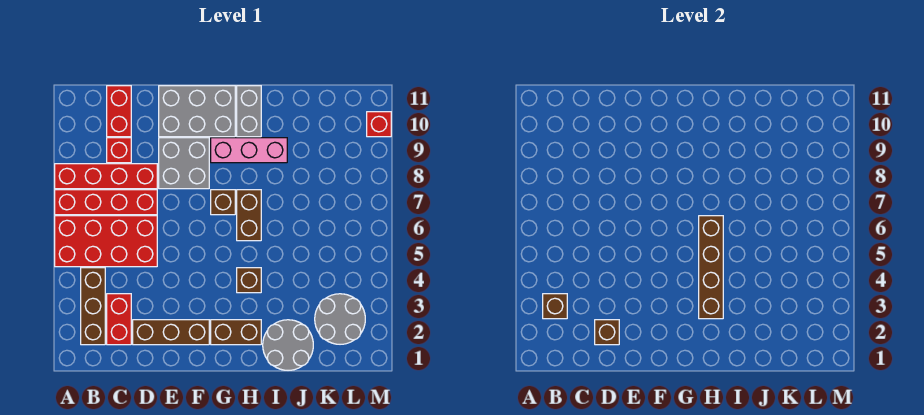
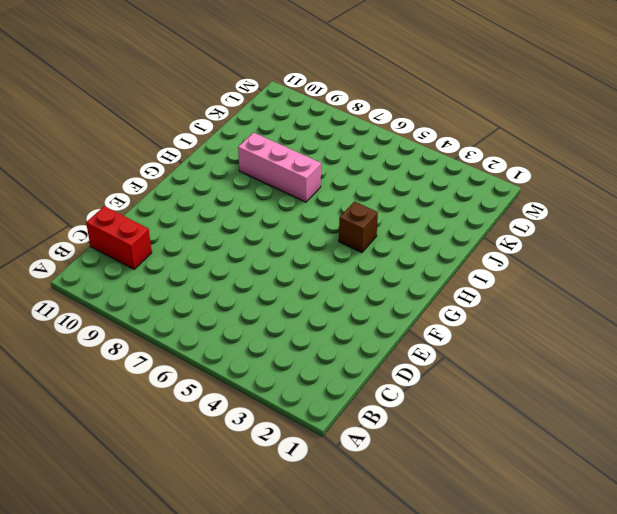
pink brick I7:I9 level 1 -> pink brick G9:I9 level 1
none -> red brick A5:D6 level 1
none -> red brick A7:D7 level 1
none -> red brick A8:D8 level 1

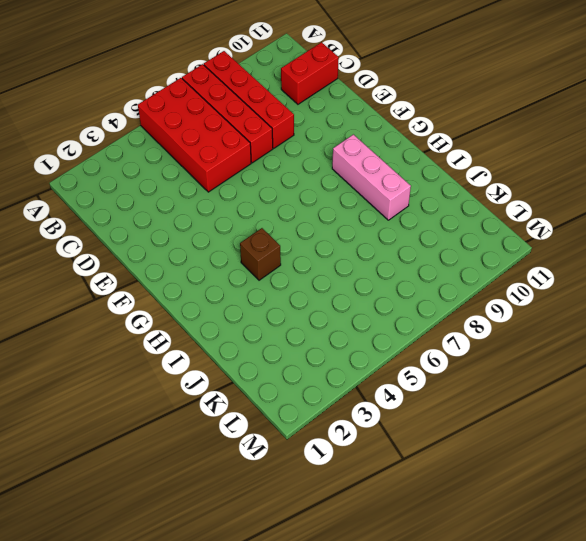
none -> brown brick B2:B4 level 1
none -> red brick C2:C3 level 1
none -> red brick C9 level 1

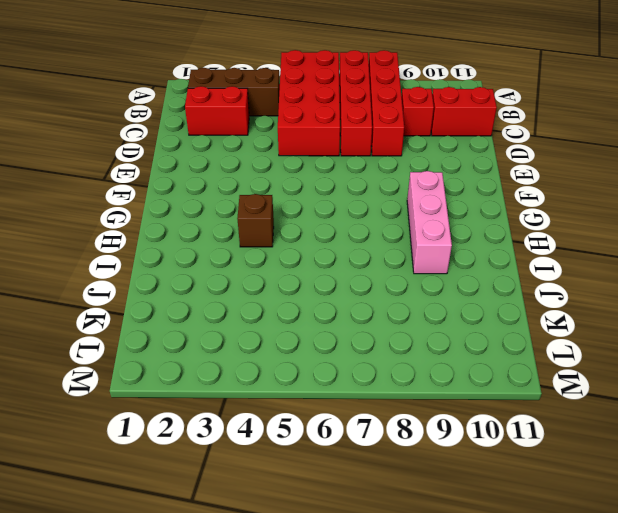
none -> brown brick D2:F2 level 1
none -> grey brick E8:F9 level 1
none -> grey brick E10:G11 level 1

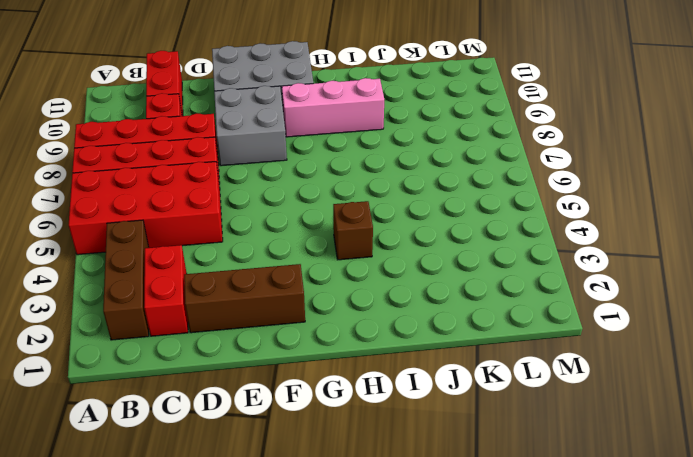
none -> brown brick G2:H2 level 1
none -> brown brick G7 level 1
none -> brown brick H6:H7 level 1

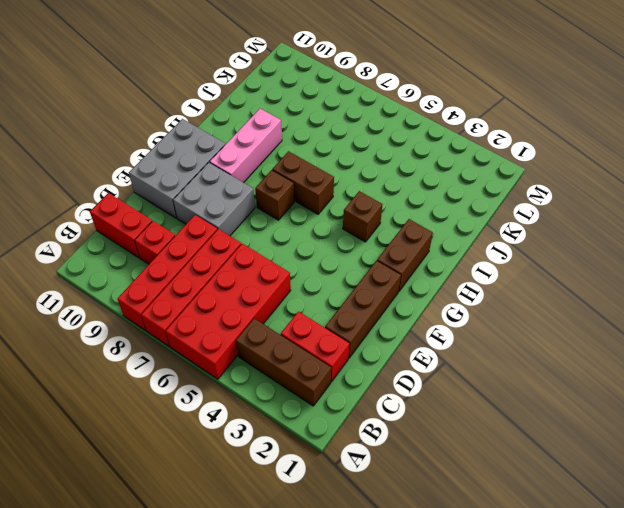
none -> grey brick H10:H11 level 1
none -> grey round brick I1:J2 level 1
none -> grey round brick K2:L3 level 1

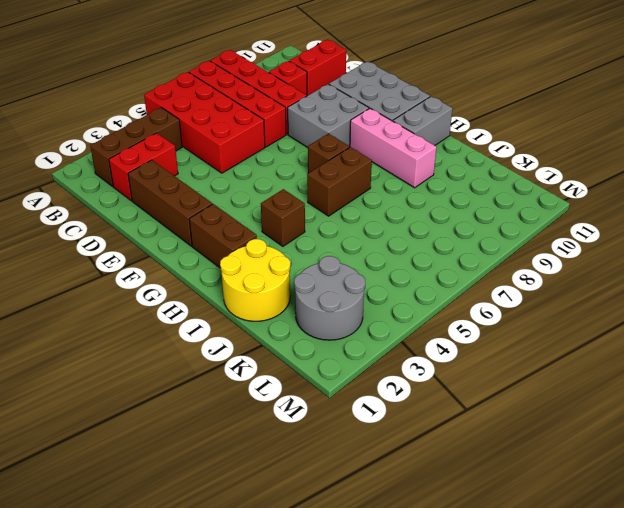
yellow round brick I1:J2 level 1 -> grey round brick I1:J2 level 1
none -> red brick M10 level 1
none -> brown brick B3 level 2
none -> brown brick D2 level 2

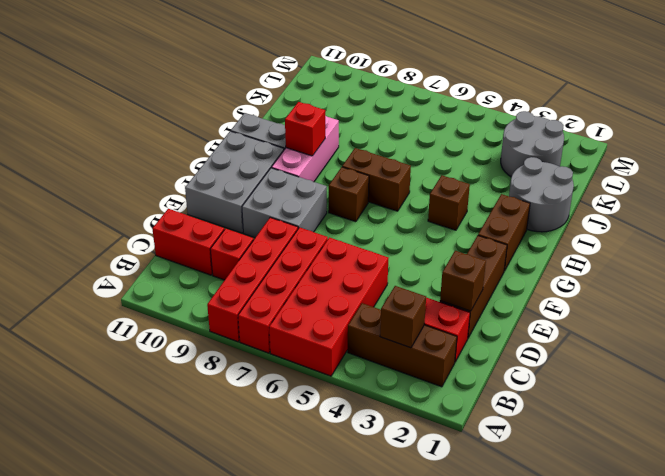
red brick H9 level 2 -> red brick M10 level 1
none -> brown brick H3:H6 level 2

